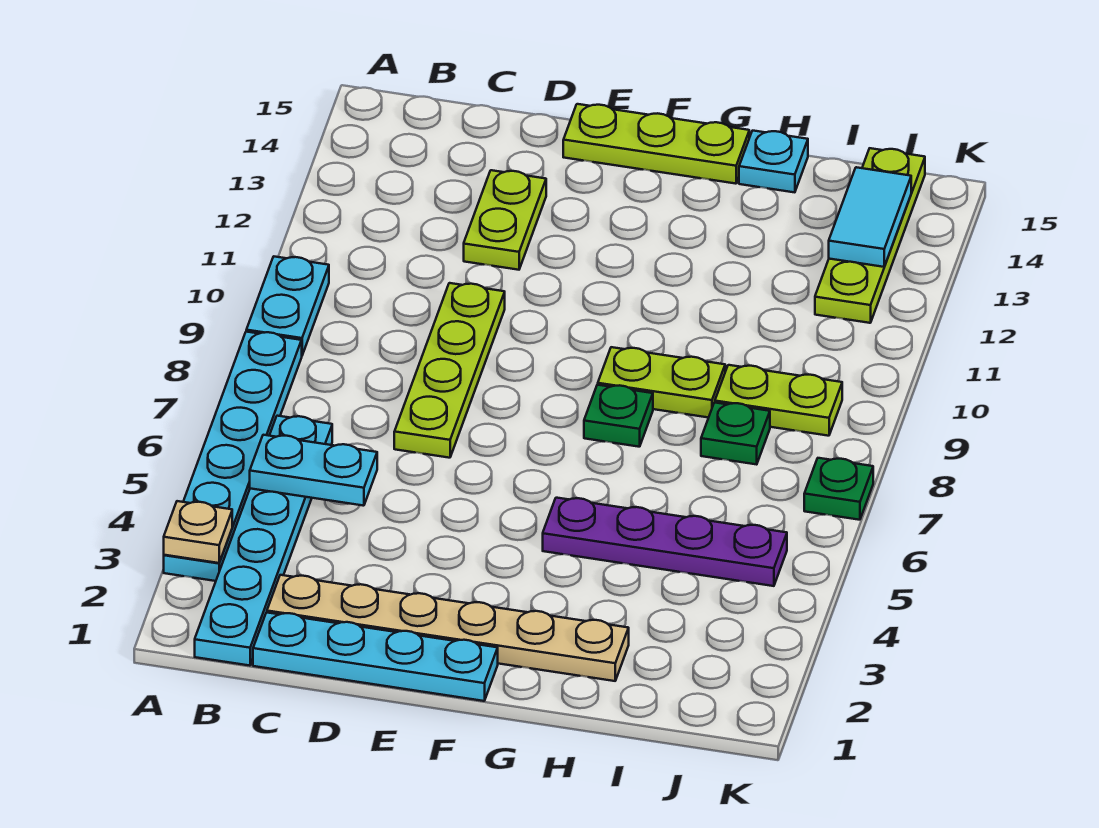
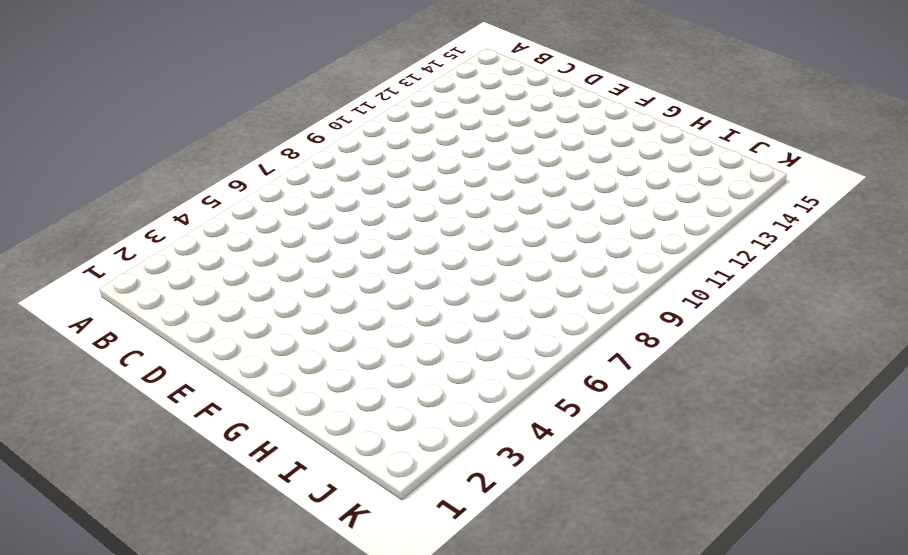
none -> cyan plate A3:A8 level 1
none -> cyan plate A9:A10 level 1
none -> cyan plate B1:B6 level 1

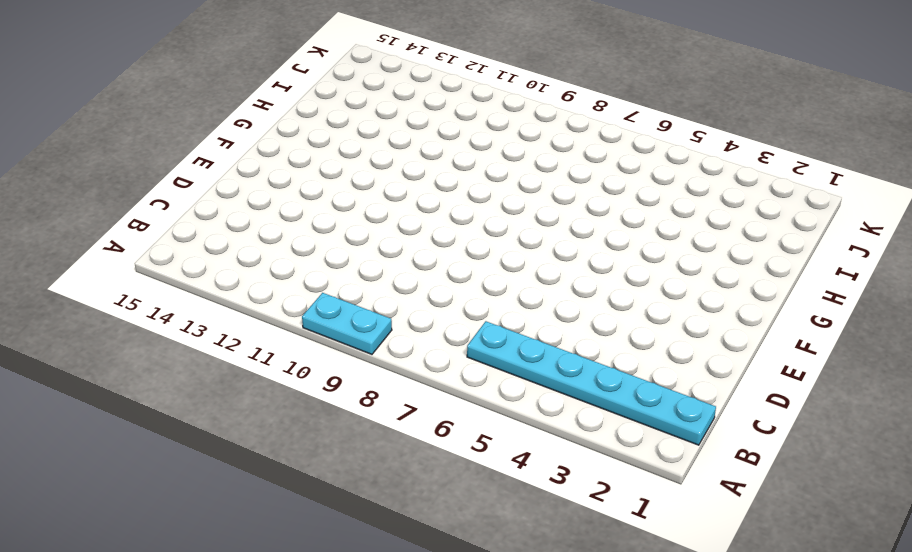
none -> cyan plate A3:A8 level 1
none -> cyan plate C1:F1 level 1
none -> tan plate C2:H2 level 1

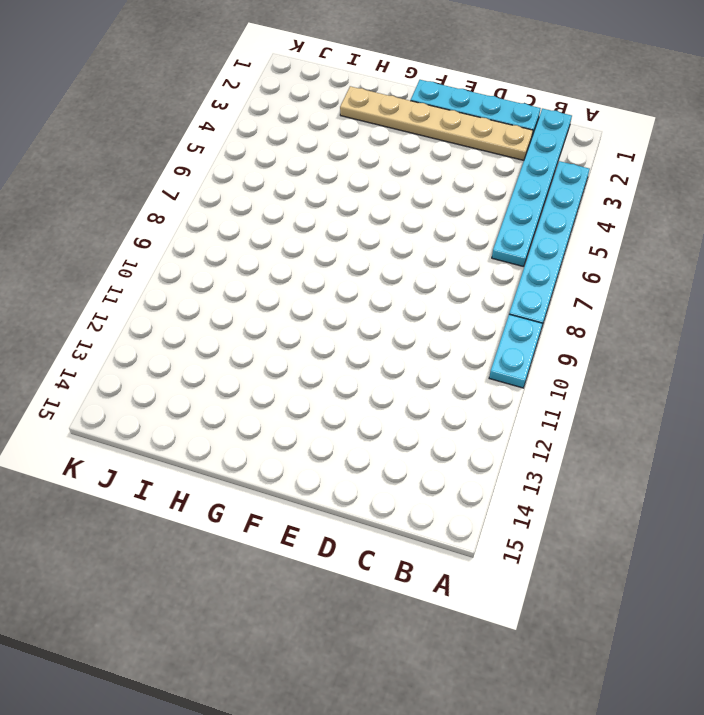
none -> lime plate D7:D10 level 1
none -> lime plate D12:D13 level 1
none -> lime plate E15:G15 level 1

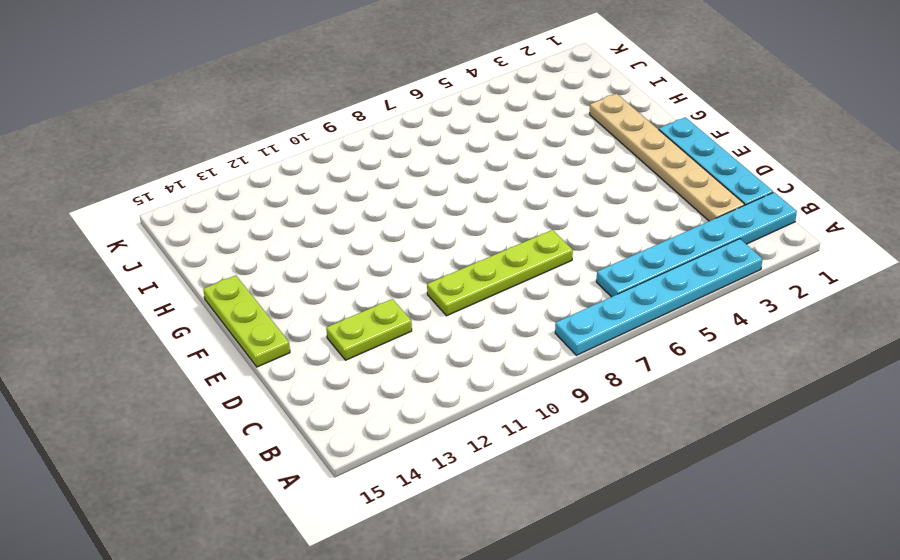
none -> cyan plate A9:A10 level 1
none -> purple plate G5:J5 level 1
none -> green plate G8 level 1

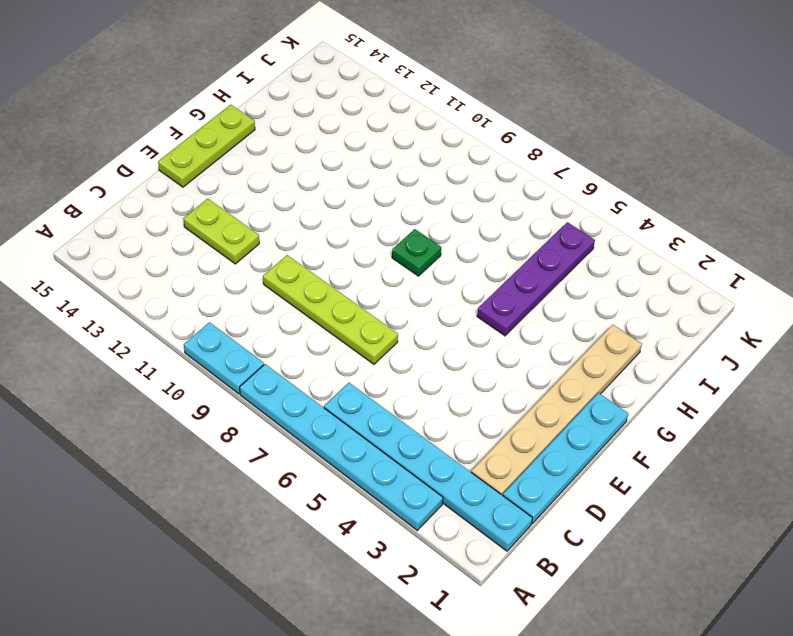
none -> lime plate G9:H9 level 1
none -> cyan plate H15 level 1
none -> green plate I8 level 1

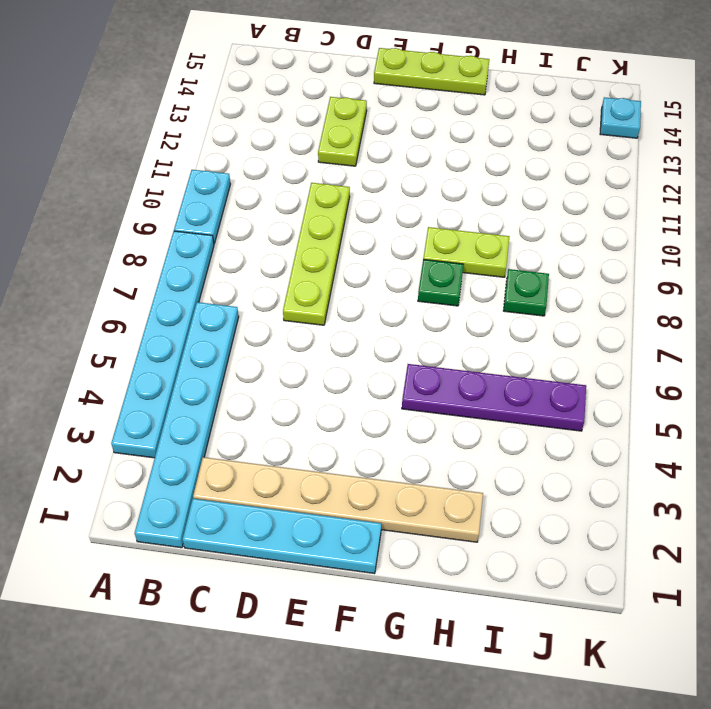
cyan plate K14 level 1 -> cyan plate H15 level 1
none -> lime plate I9:J9 level 1
none -> lime plate J12:J15 level 1
none -> green plate K7 level 1

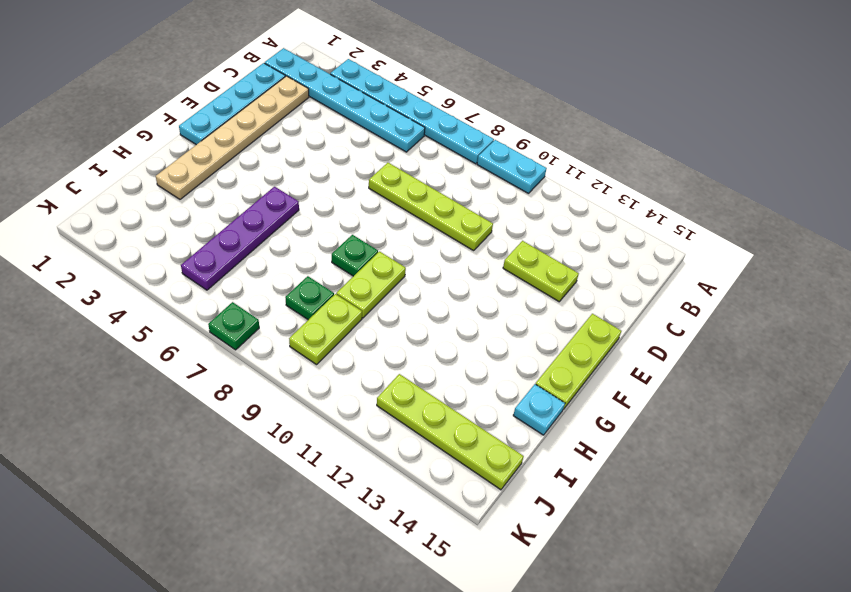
none -> tan plate A3 level 2
none -> cyan plate B5:C5 level 2
none -> cyan tile J13:J14 level 2

